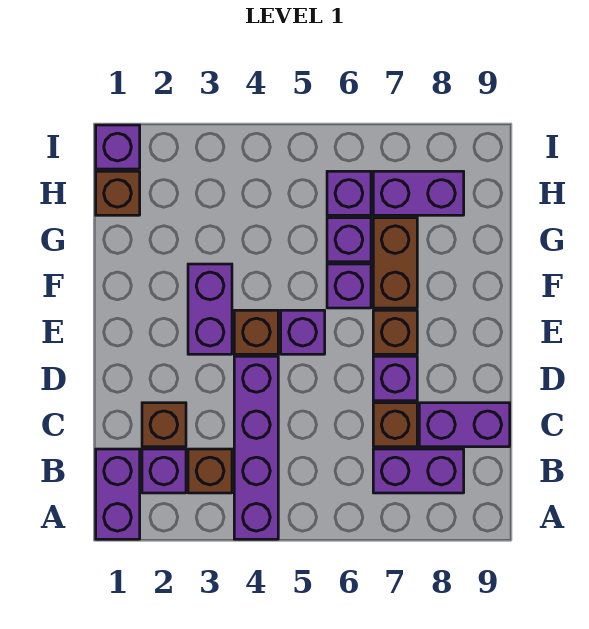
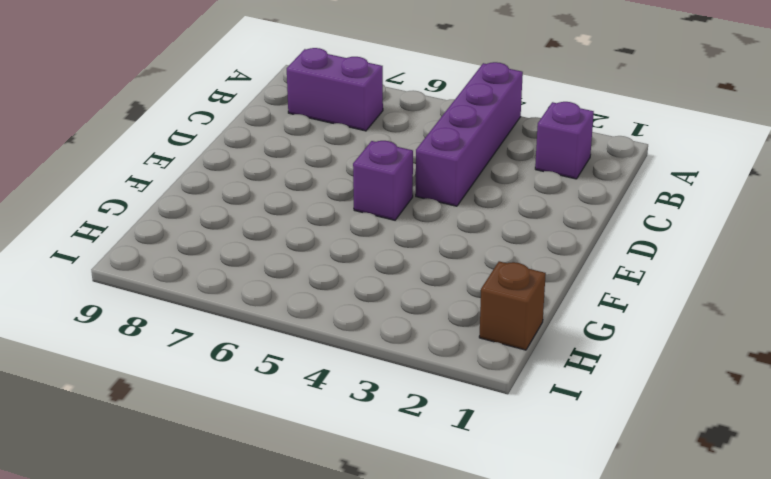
none -> purple brick A1:B1 level 1
none -> brown brick B3 level 1
none -> brown brick C2 level 1

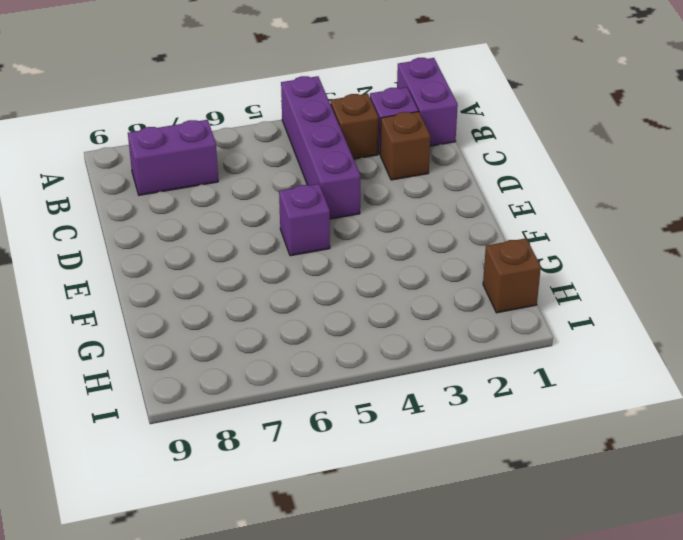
none -> brown brick C7 level 1
none -> purple brick C8:C9 level 1
none -> purple brick D7 level 1

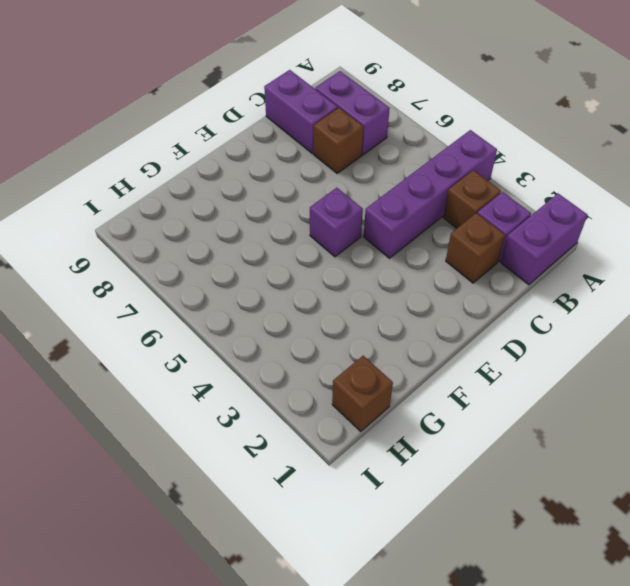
none -> purple brick D7 level 1
none -> purple brick E3:F3 level 1
none -> brown brick E4 level 1

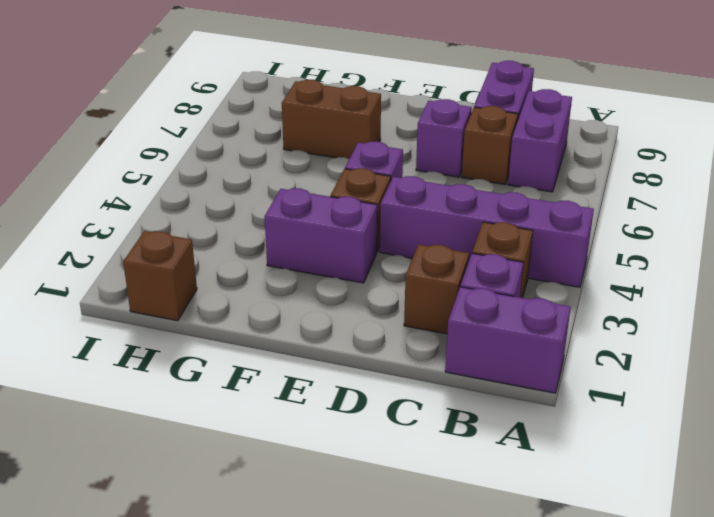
none -> brown brick E7 level 1
none -> purple brick F6 level 1
none -> purple brick G6 level 1

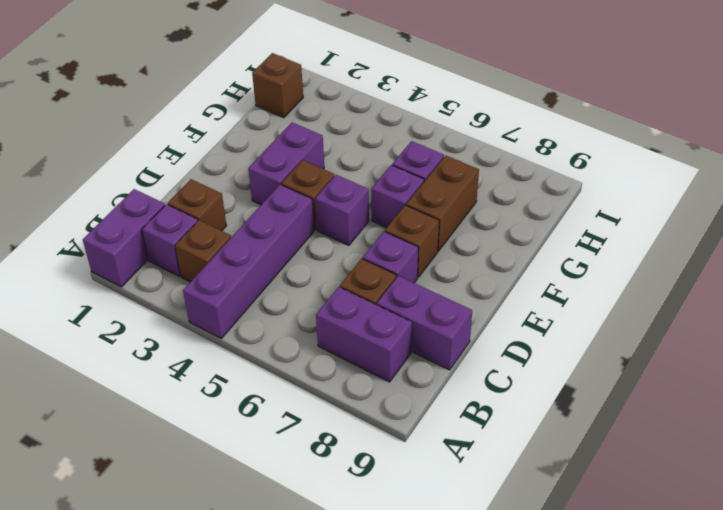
none -> purple brick H6 level 1
none -> purple brick H7:H8 level 1
none -> purple brick I1 level 1

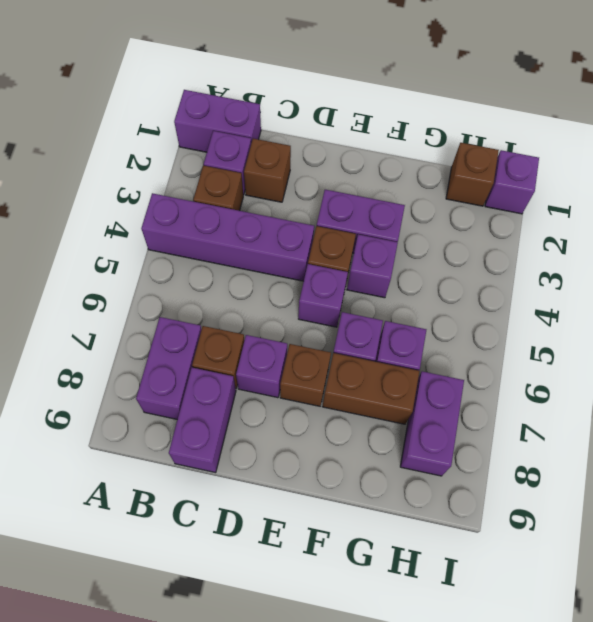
purple brick F4 level 1 -> purple brick H6 level 1

